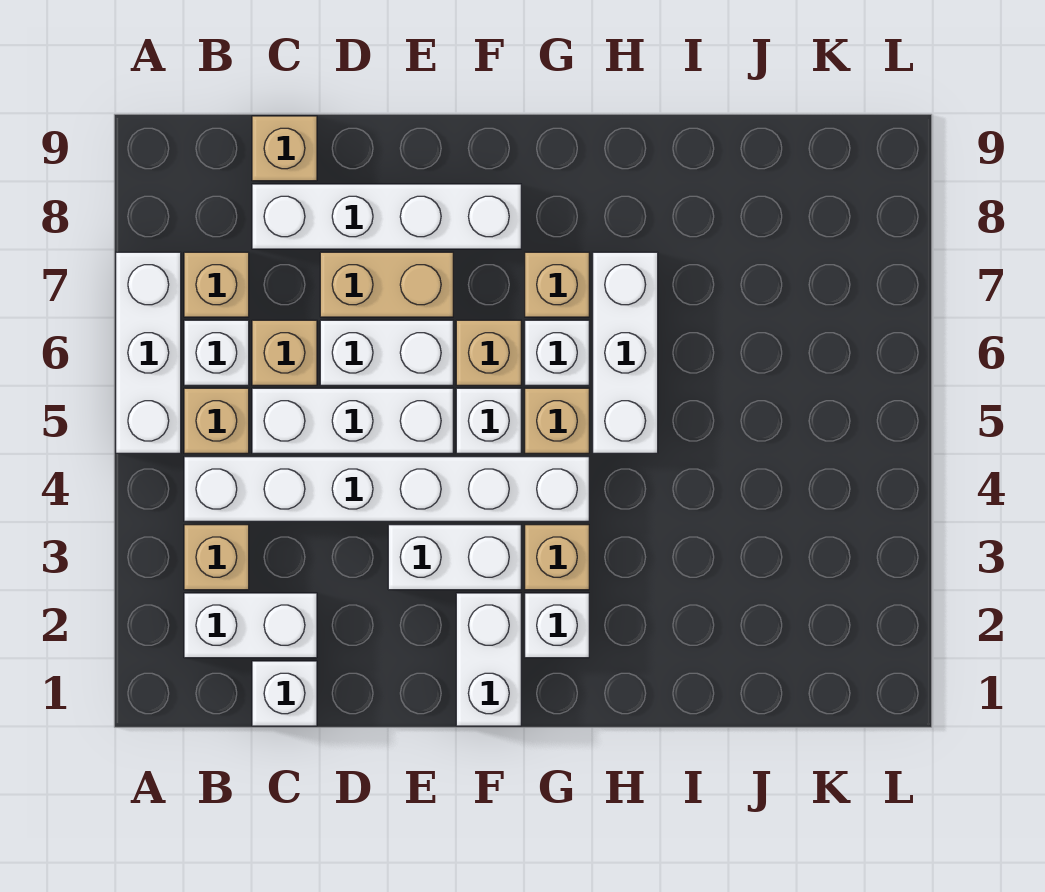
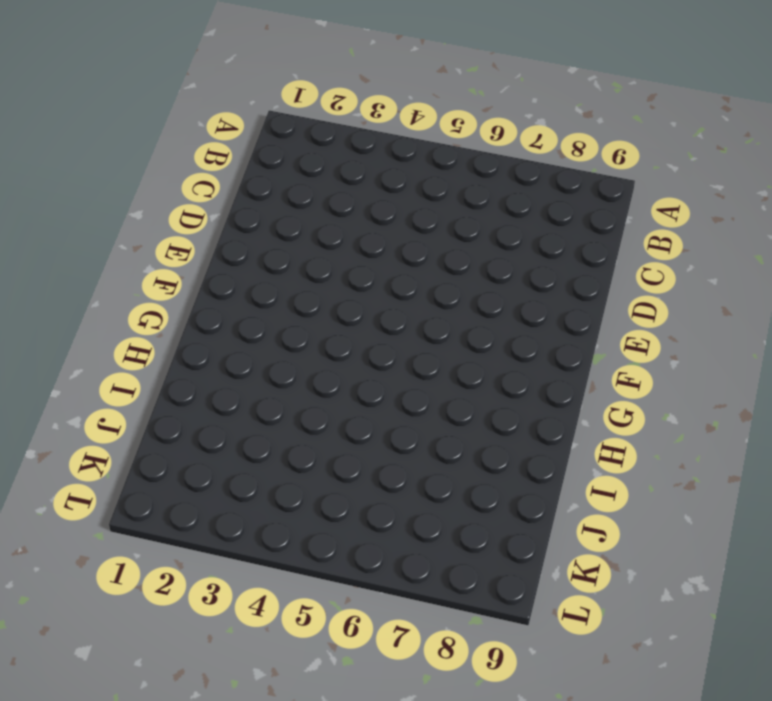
none -> white brick A5:A7 level 1
none -> white brick B2:C2 level 1
none -> tan brick B3 level 1

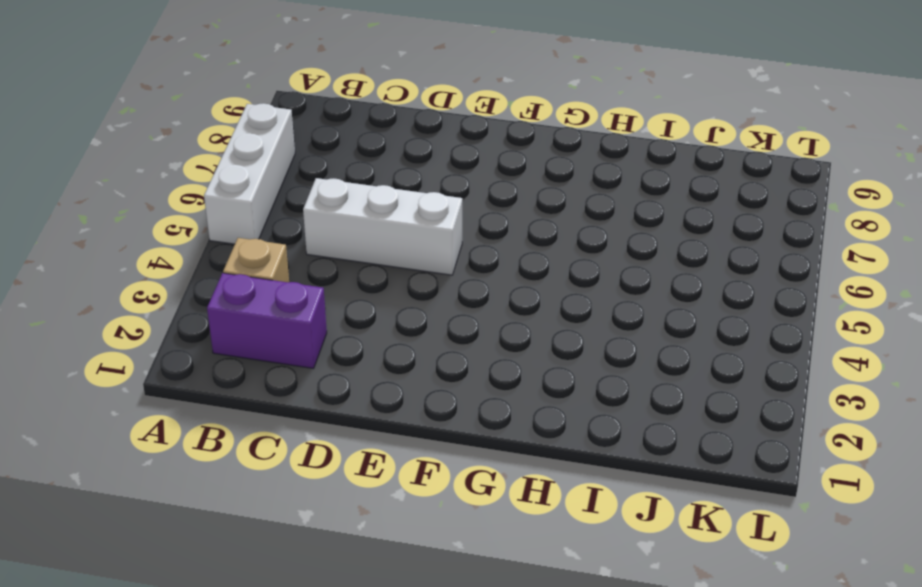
purple brick B2:C2 level 1 -> white brick B2:C2 level 1
none -> white brick B4:G4 level 1
none -> tan brick B5 level 1
none -> white brick B6 level 1

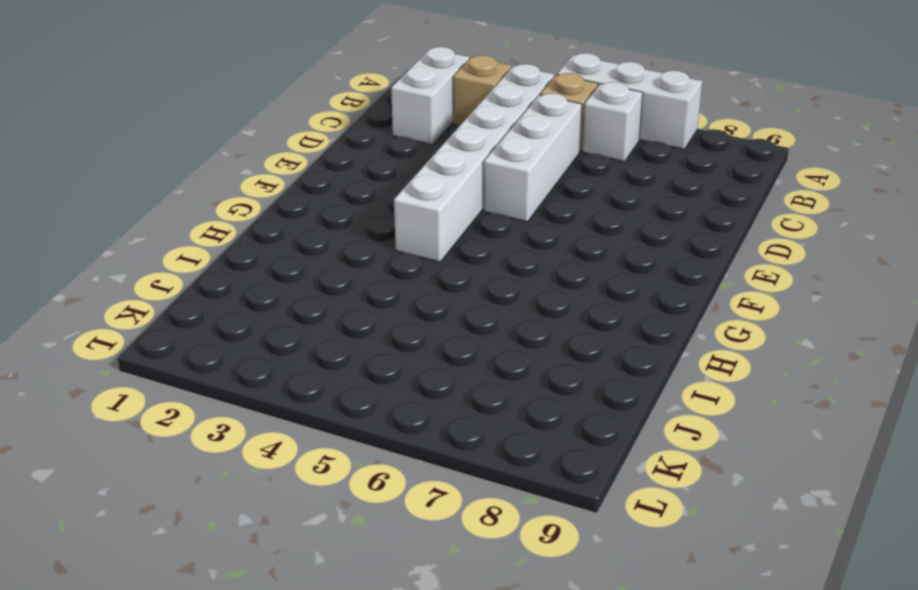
none -> tan brick B7 level 1
none -> white brick C1 level 1
none -> tan brick C6 level 1

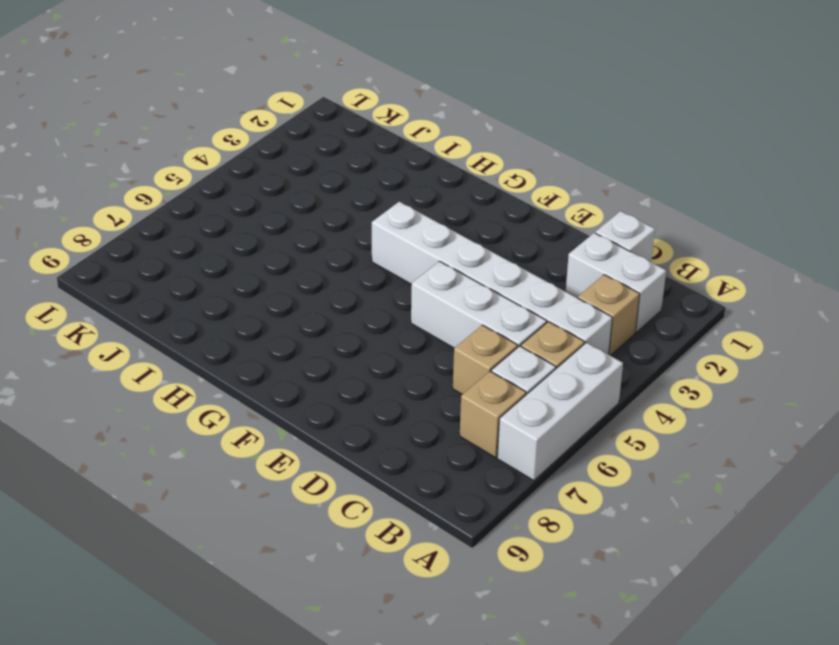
none -> white brick C8:F8 level 1
none -> tan brick C9 level 1
none -> white brick D6:E6 level 1

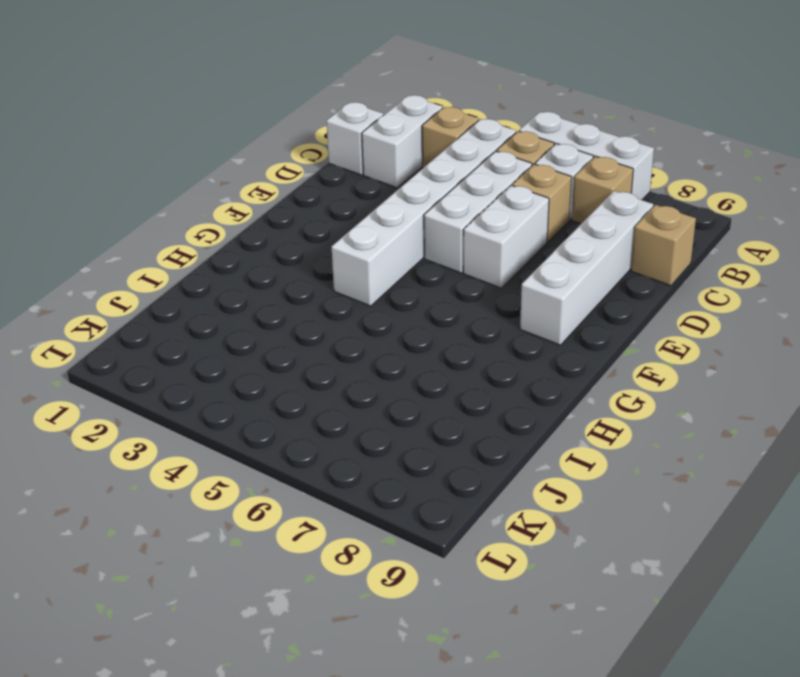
none -> tan brick D7:E7 level 1
none -> white brick E3:F3 level 1
none -> white brick F1:F2 level 1

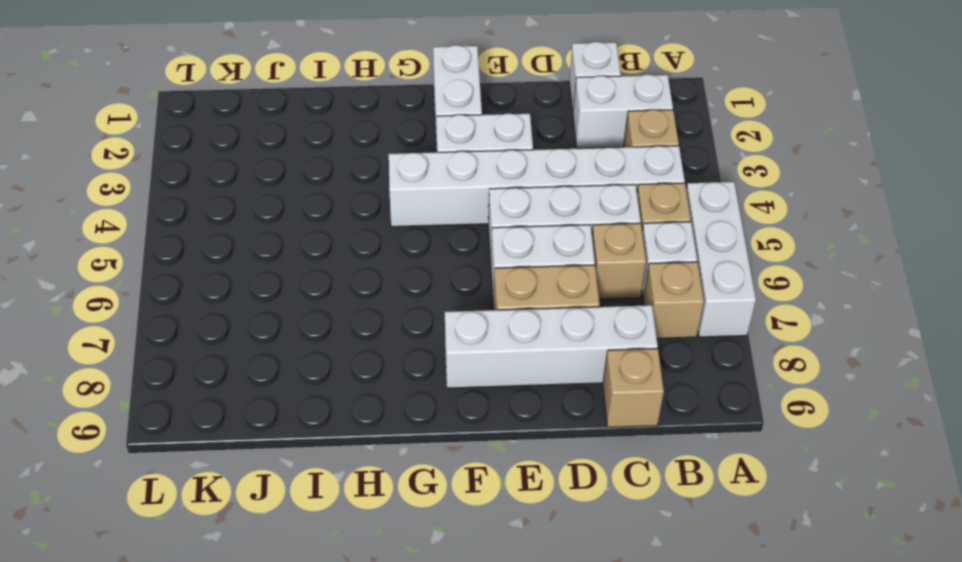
none -> white brick F5 level 1
none -> tan brick F6 level 1
none -> white brick G2 level 1

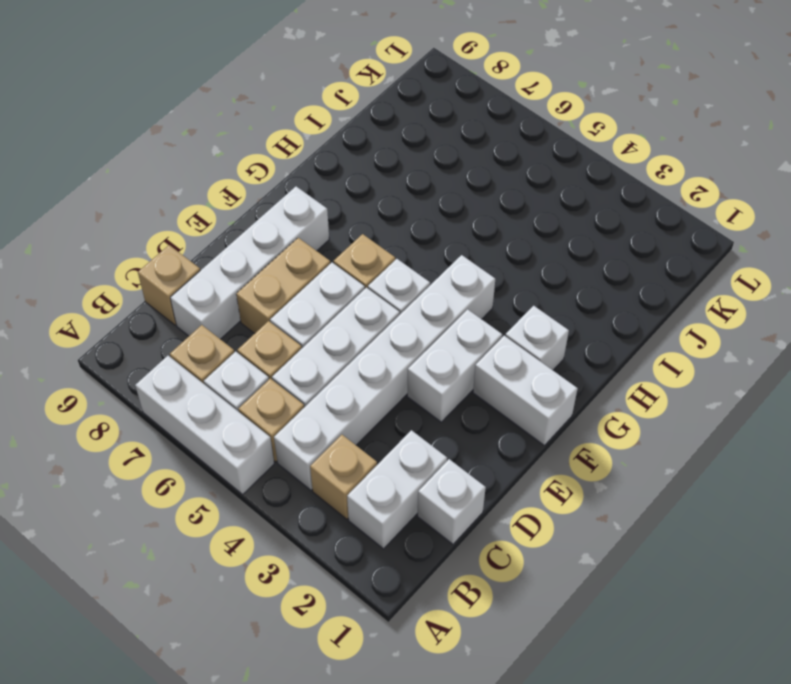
none -> tan brick G3 level 1
none -> tan brick G5 level 1
none -> white brick G6 level 1

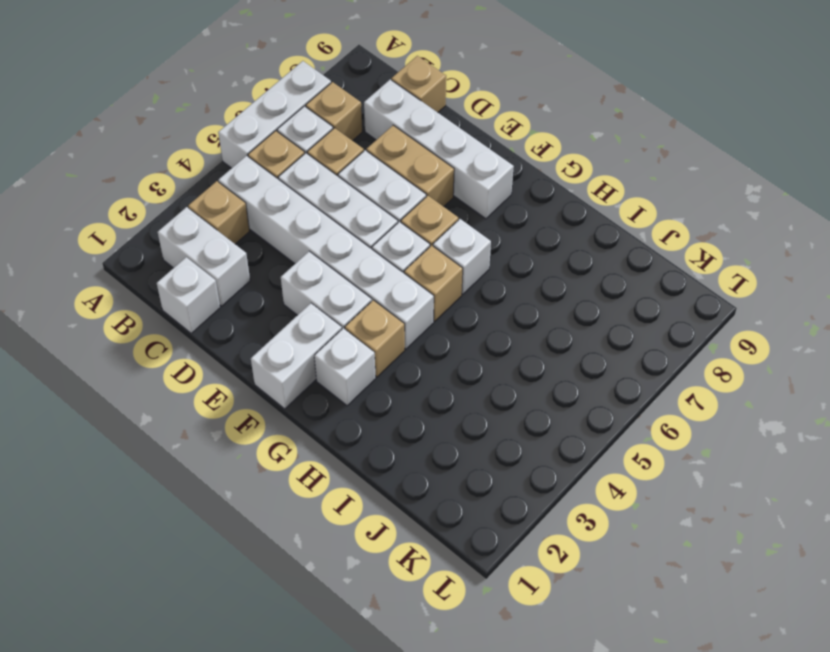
none -> tan brick G7 level 1
none -> white brick H5:H7 level 1

